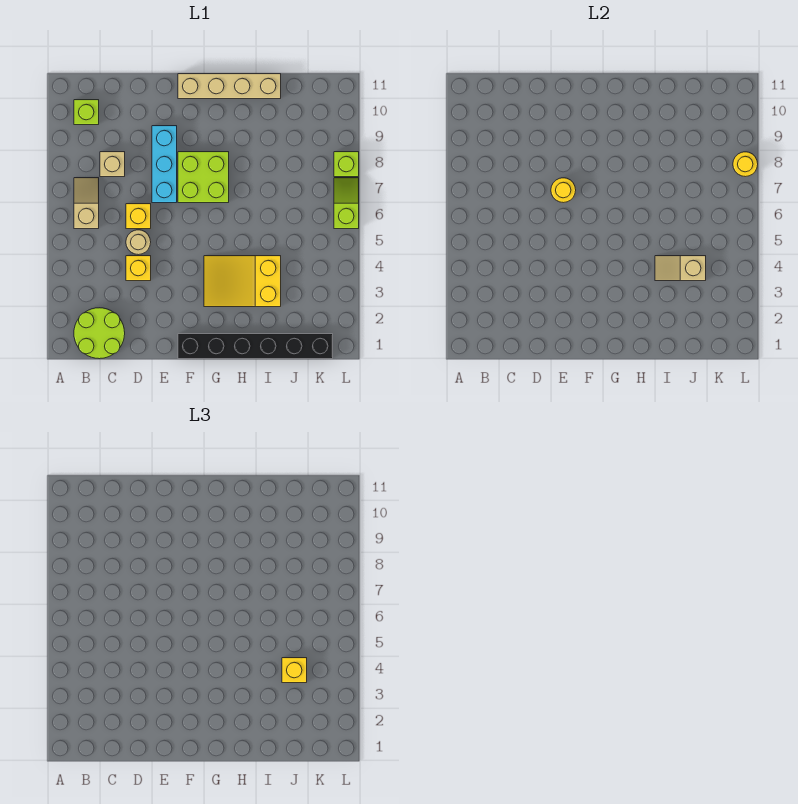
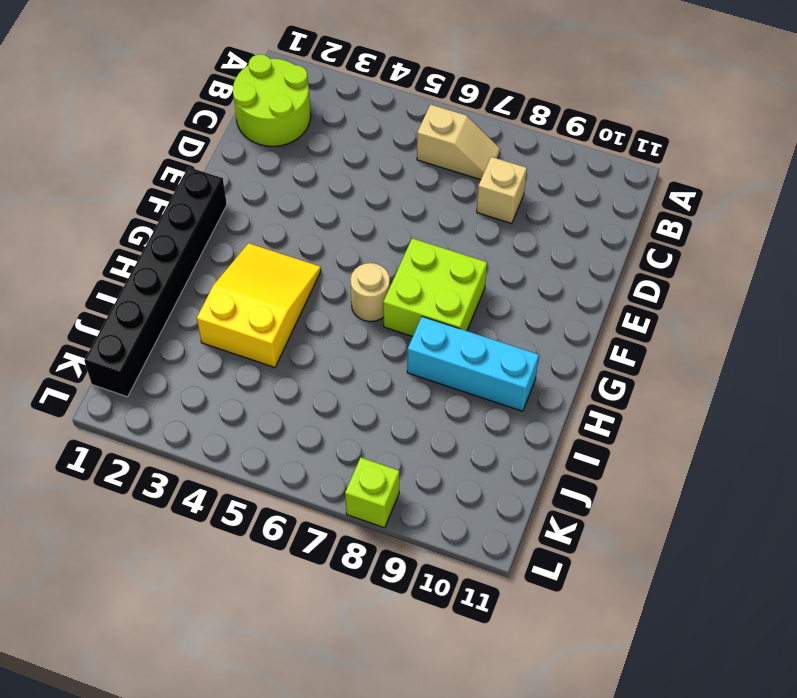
tan round brick G6 level 1 -> tan round brick D5 level 1
cyan brick H8:H10 level 1 -> cyan brick E7:E9 level 1
none -> lime brick B10 level 1
none -> yellow brick D4 level 1
none -> yellow brick D6 level 1

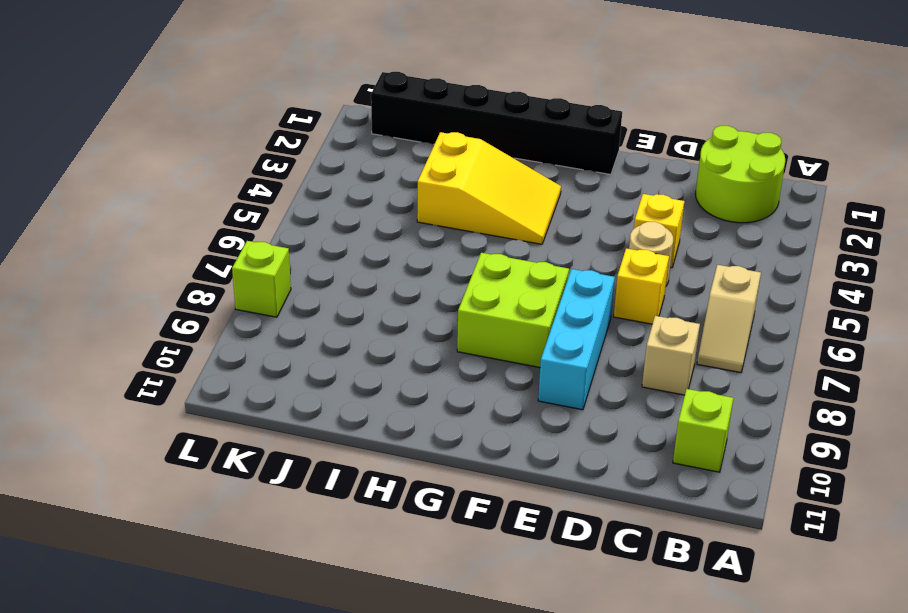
none -> tan brick F11:I11 level 1
none -> lime slope L6:L7 level 1 top 6
none -> yellow round brick E7 level 2

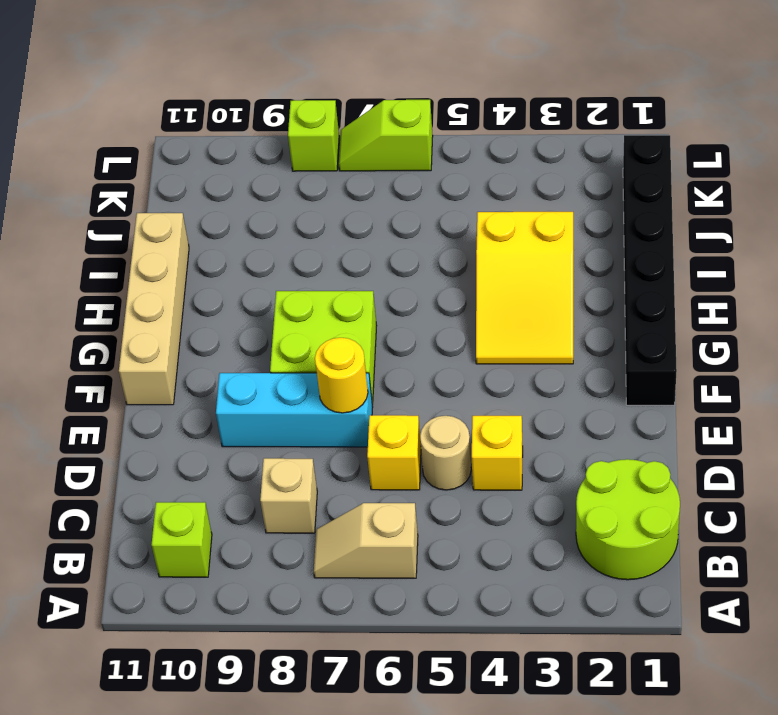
none -> tan slope I4:J4 level 2 top J
none -> yellow round brick L8 level 2
none -> yellow brick J4 level 3

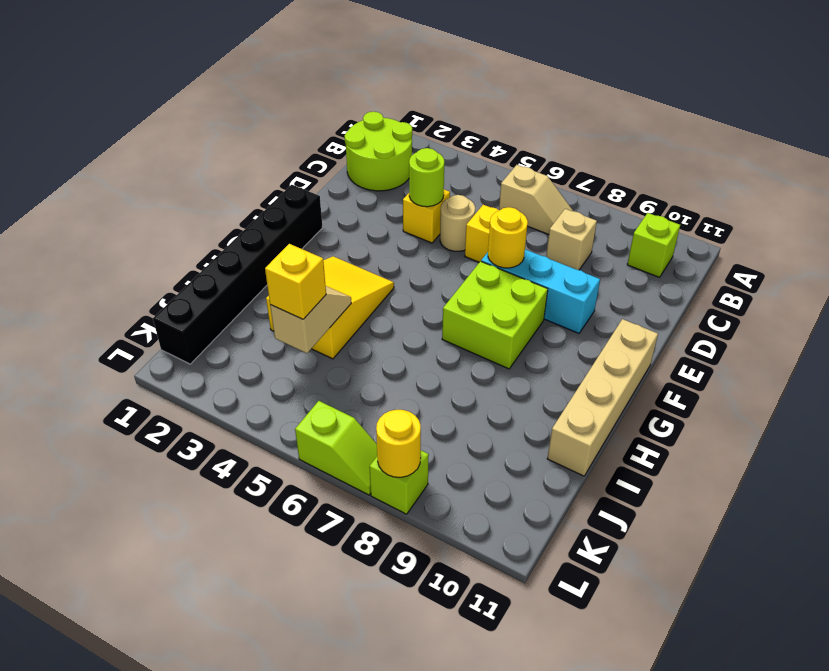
lime round brick D4 level 2 -> none

